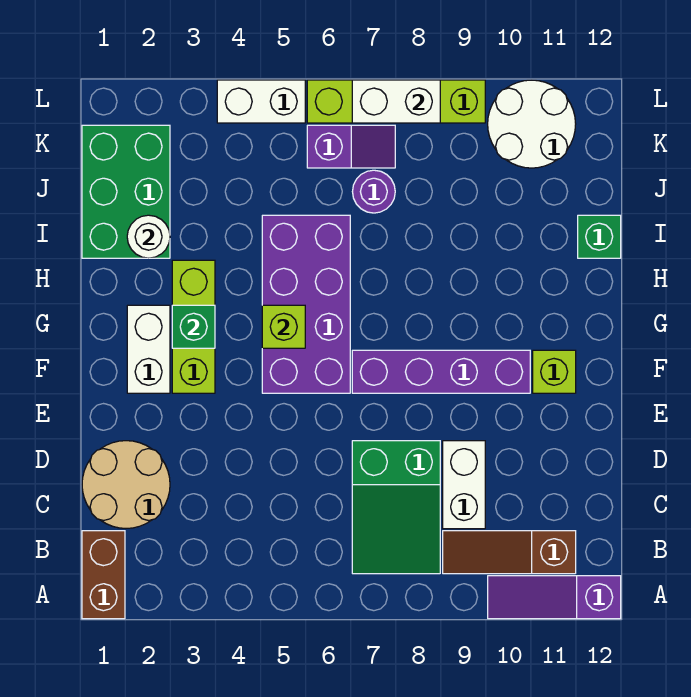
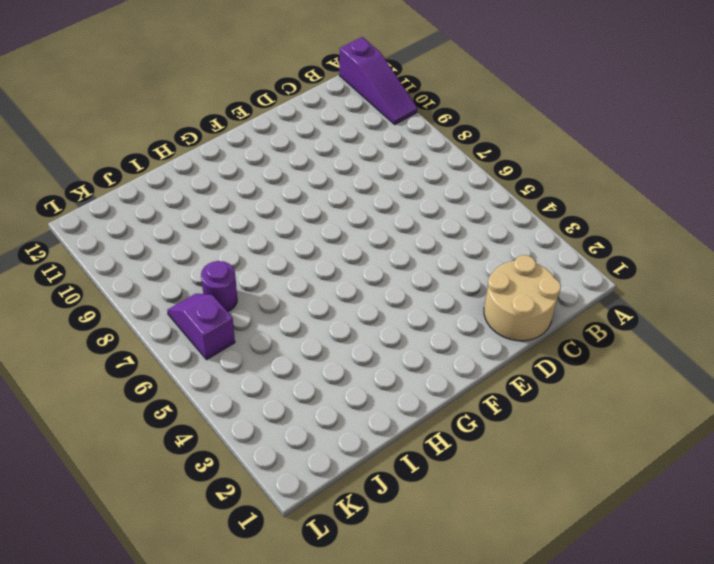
none -> brown brick A1:B1 level 1
none -> green slope B7:D8 level 1 top D
none -> brown slope B9:B11 level 1 top 11

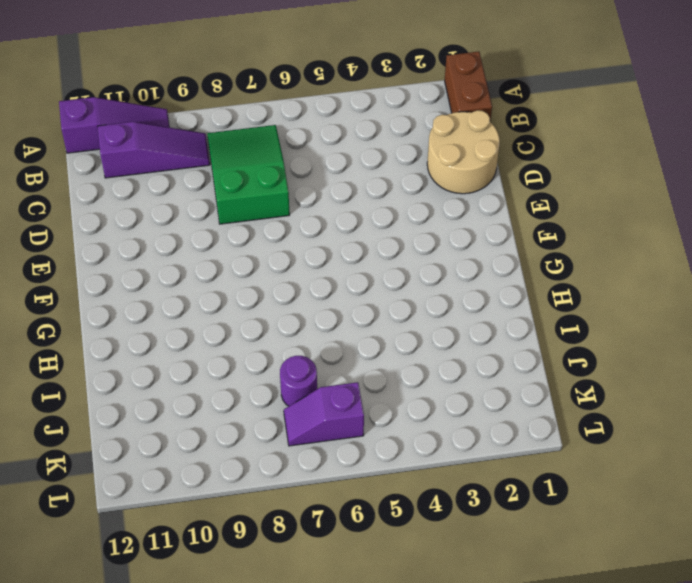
purple slope B9:B11 level 1 top 11 -> brown slope B9:B11 level 1 top 11
none -> white brick C9:D9 level 1
none -> white brick F2:G2 level 1
none -> lime brick F3:H3 level 1

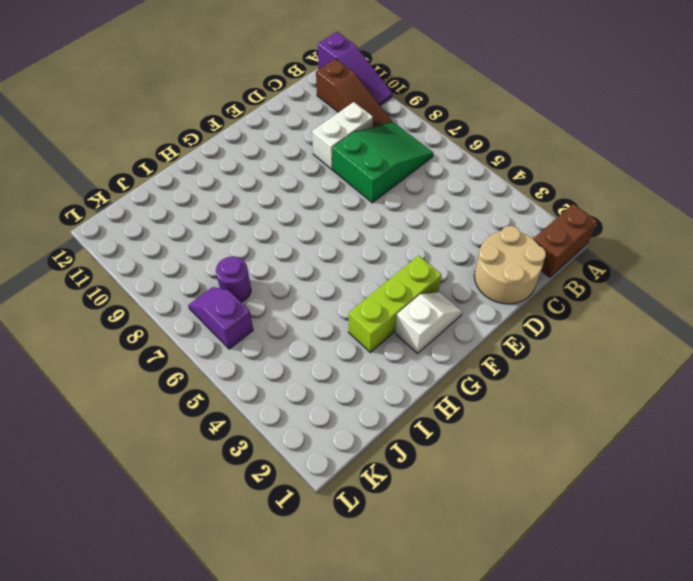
white slope F2:G2 level 1 top G -> white brick F2:G2 level 1
none -> purple brick F5:I6 level 1
none -> purple brick F7:F10 level 1
none -> lime brick F11 level 1

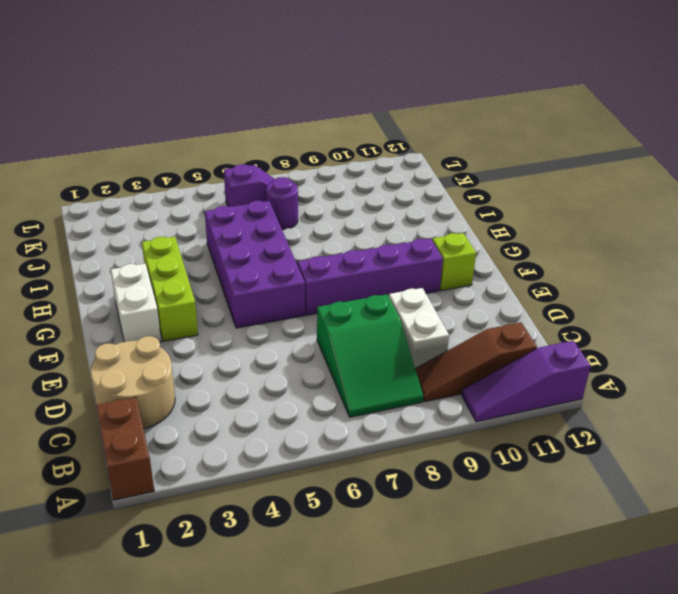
none -> green brick I1:K2 level 1
none -> green brick I12 level 1
none -> white round brick K10:L11 level 1

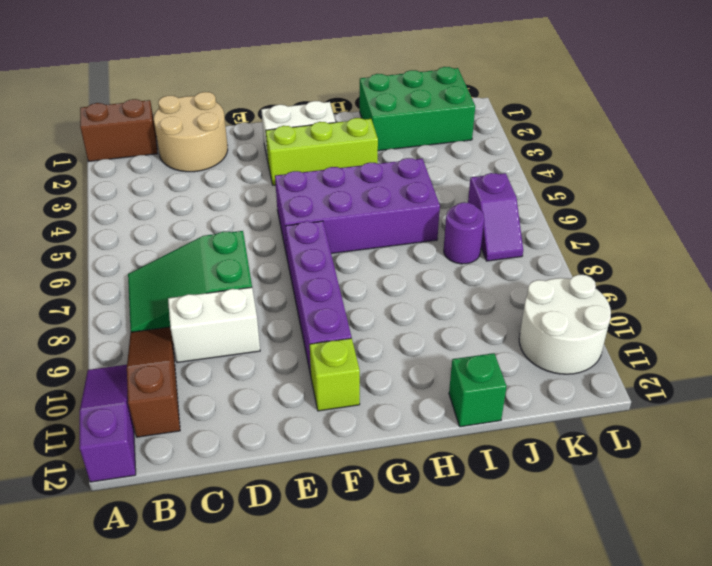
none -> white brick L4:L5 level 1
none -> lime brick L6:L9 level 1
none -> green brick G3 level 2

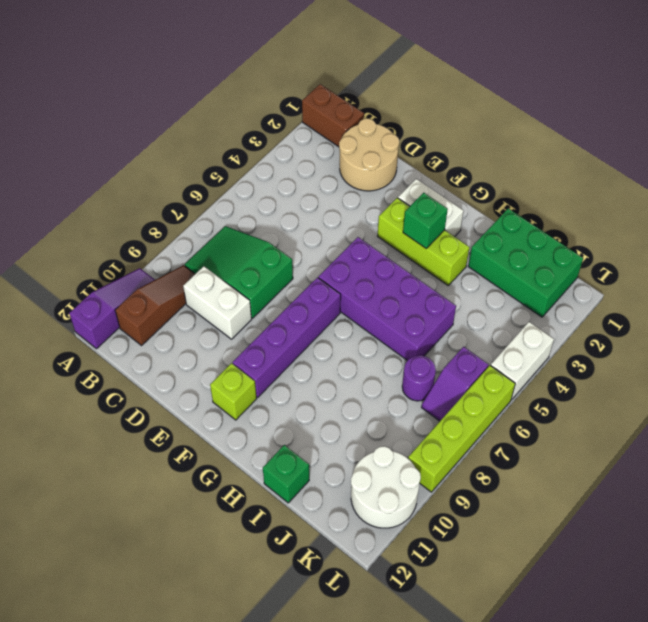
none -> lime brick G5 level 2
none -> white round brick I2 level 2
none -> white brick L7:L8 level 2

